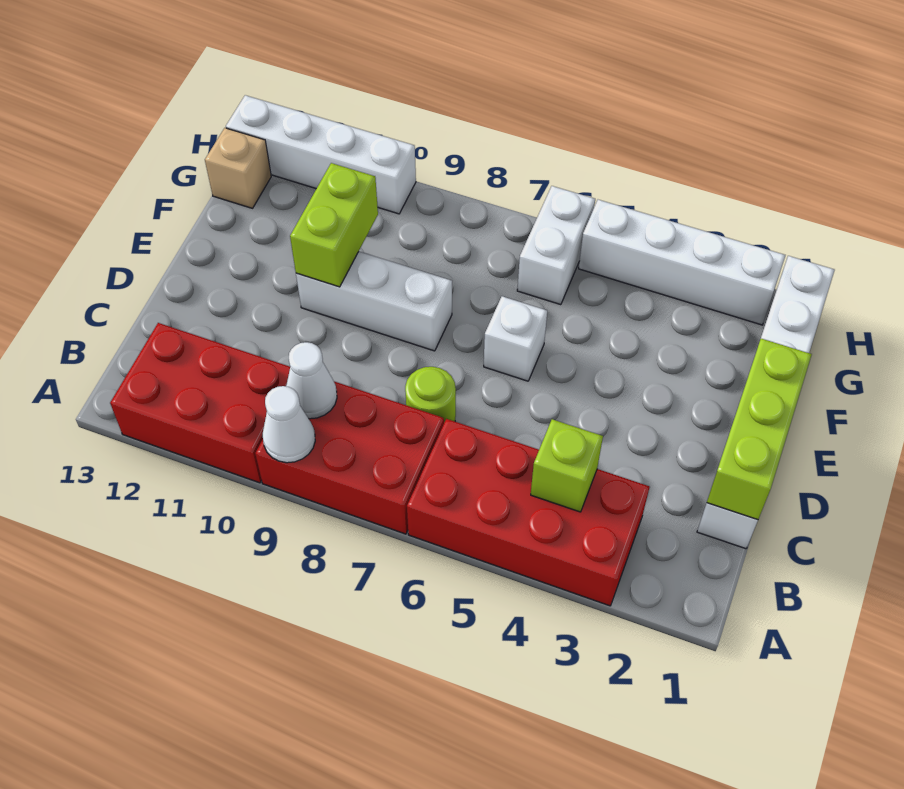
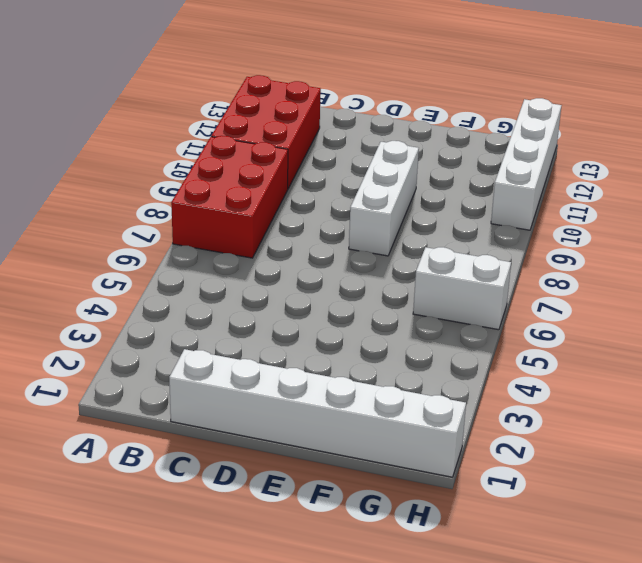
none -> red brick A3:B6 level 1
none -> lime round brick C7 level 1
none -> white brick E6 level 1

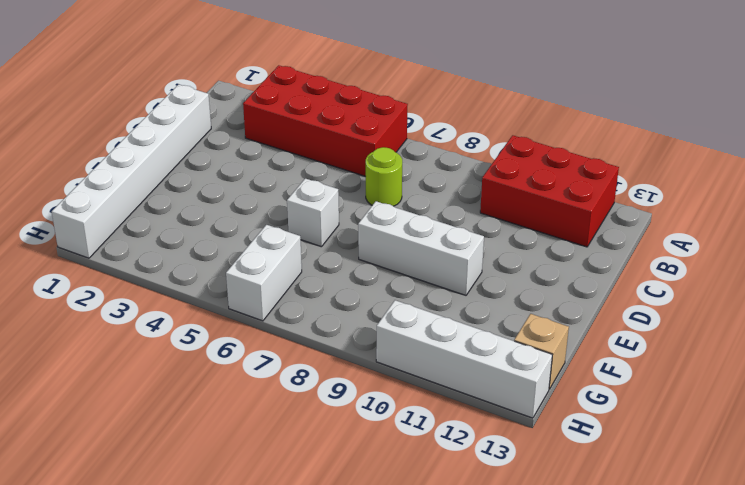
none -> red brick A7:B9 level 1
none -> white brick H2:H5 level 1
none -> white cone A9 level 2

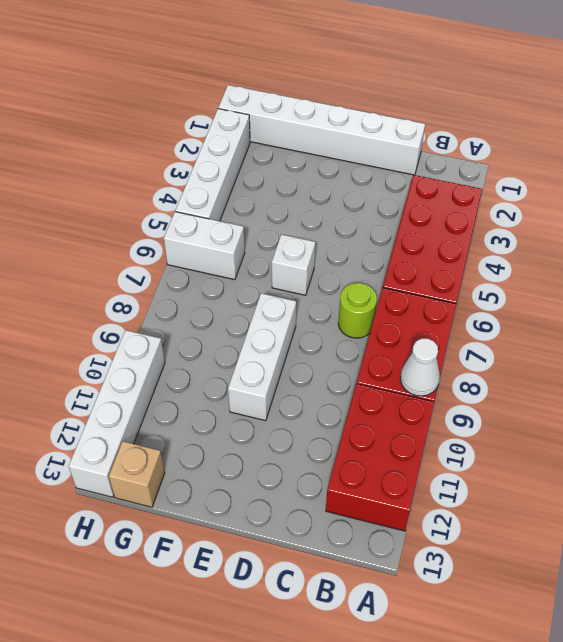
none -> lime brick B4 level 2
none -> white cone B9 level 2
none -> lime brick C1:E1 level 2

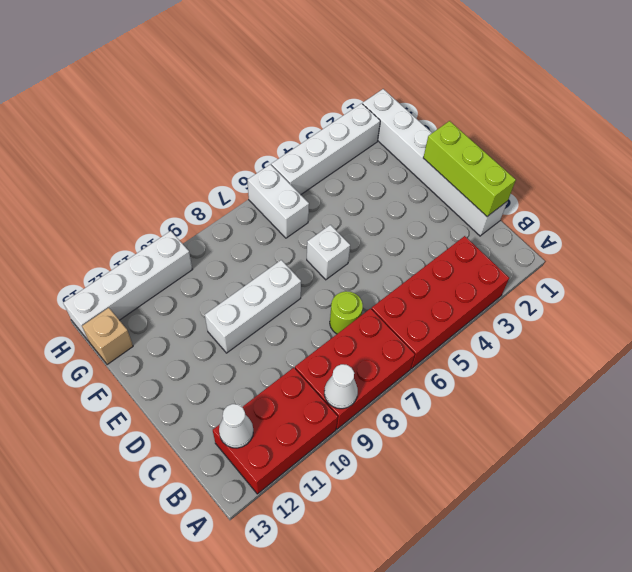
white cone B12 level 2 -> white cone B9 level 2
none -> lime brick B4 level 2
none -> lime brick E10:F10 level 2

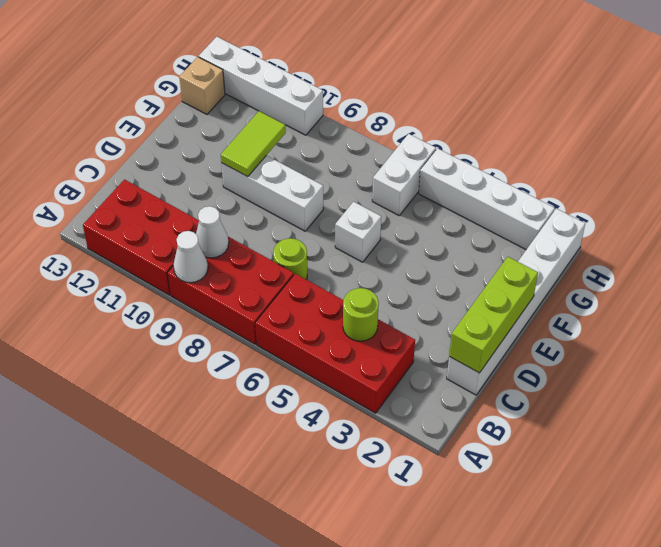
lime round brick B4 level 2 -> lime brick B4 level 2
lime tile E10:F10 level 2 -> lime brick E10:F10 level 2

